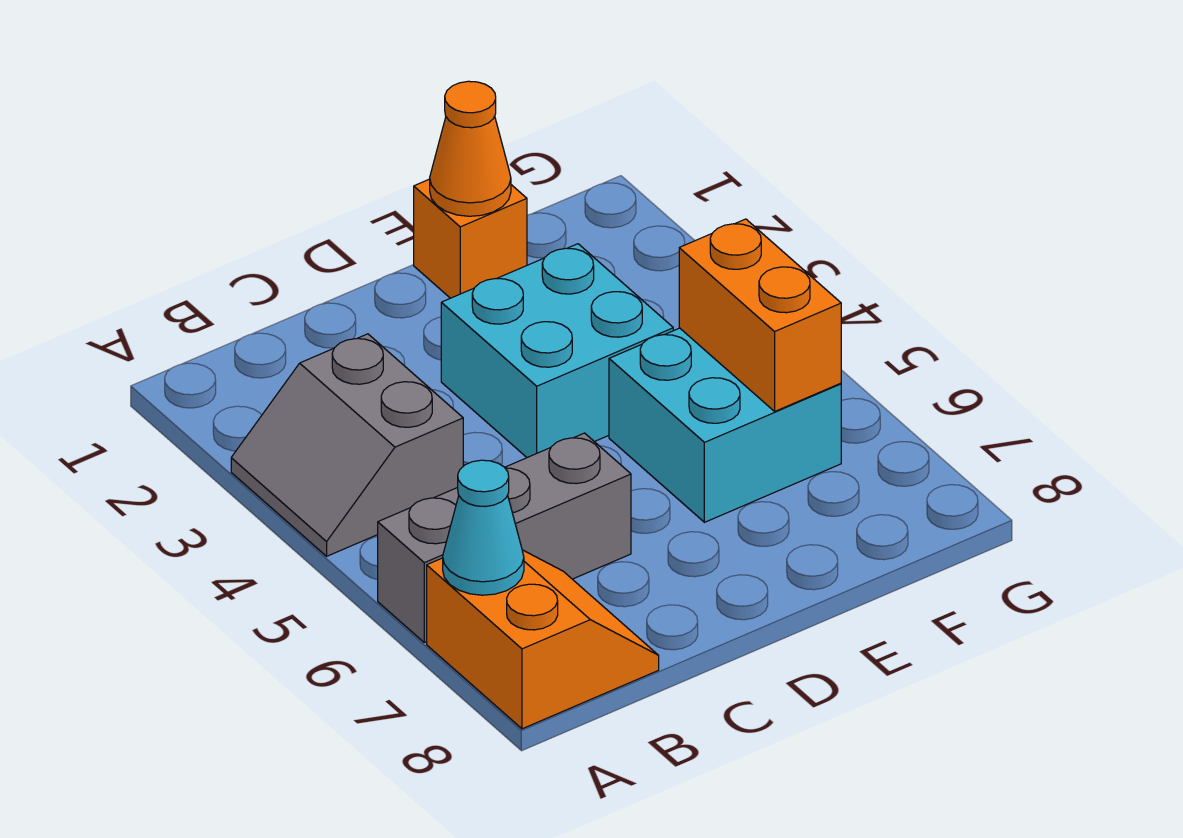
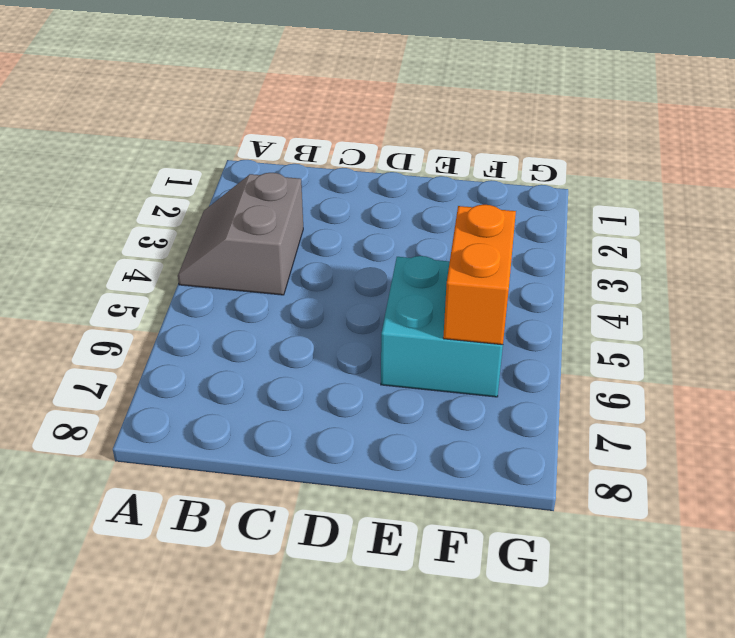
none -> grey brick A6:C6 level 1
none -> orange slope A7:B8 level 1 top A

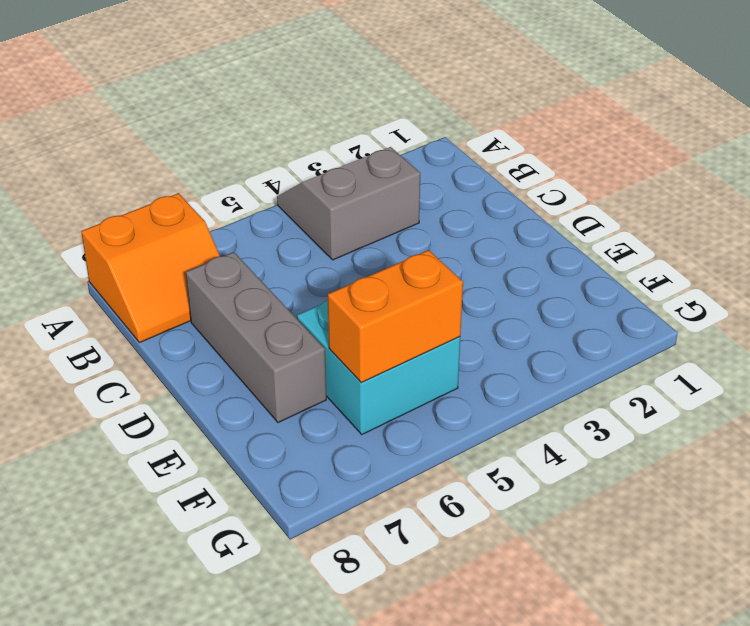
grey brick C7:E7 level 1 -> grey brick A6:C6 level 1
none -> cyan brick D3:E4 level 1
none -> orange brick E1 level 1

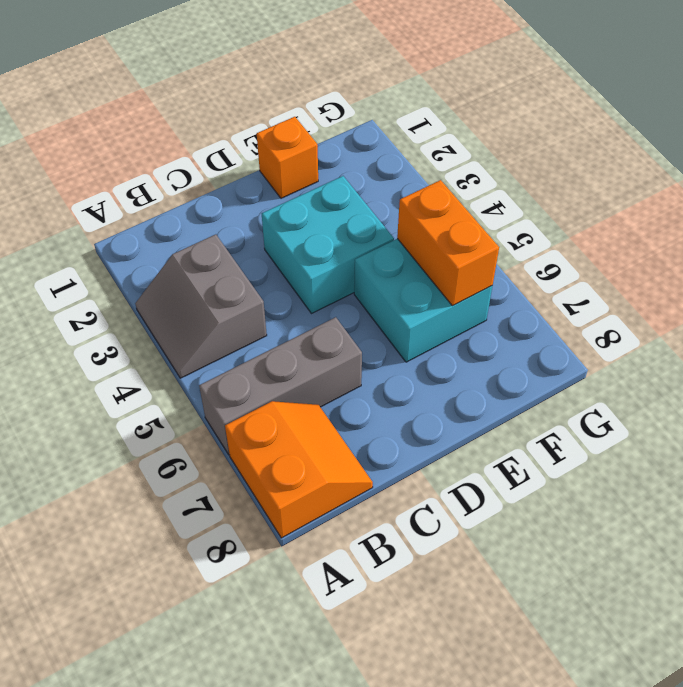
none -> cyan cone A7 level 2
none -> orange cone E1 level 2

